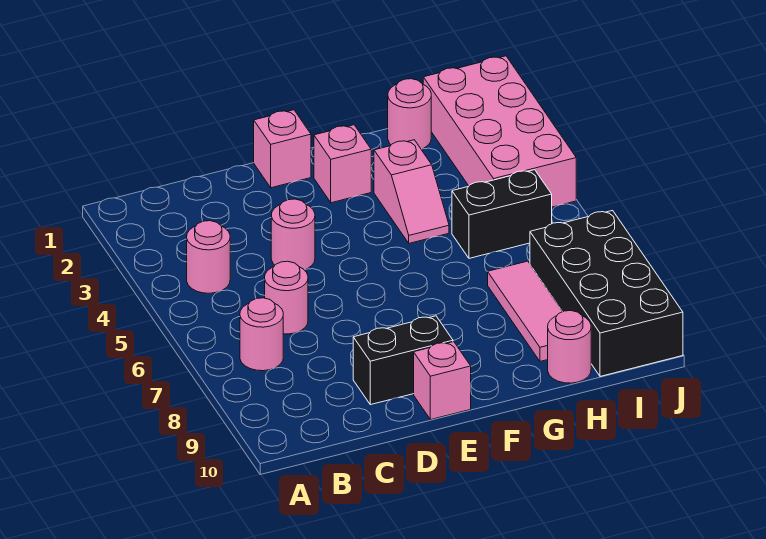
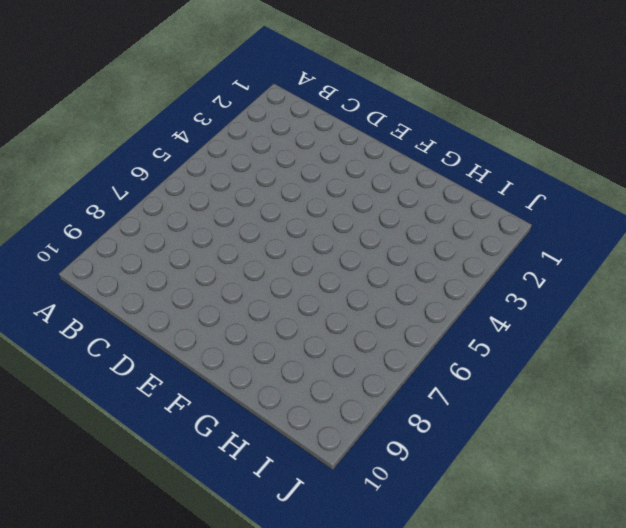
none -> pink round brick B4 level 1
none -> pink round brick B7 level 1
none -> pink round brick C6 level 1

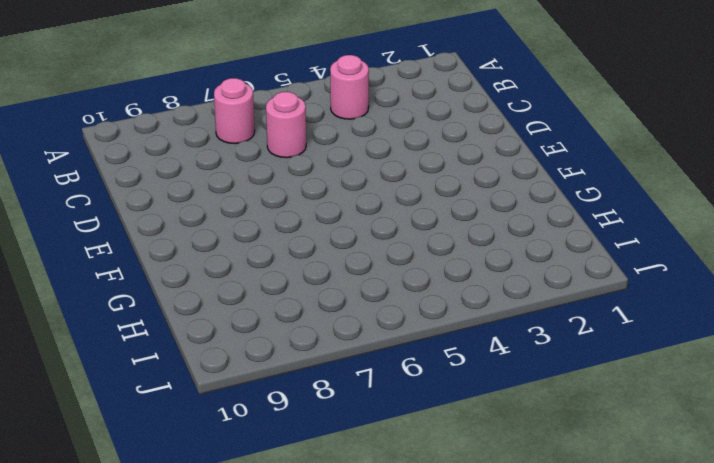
none -> pink round brick D4 level 1
none -> black brick D9:E9 level 1
none -> pink brick E1 level 1

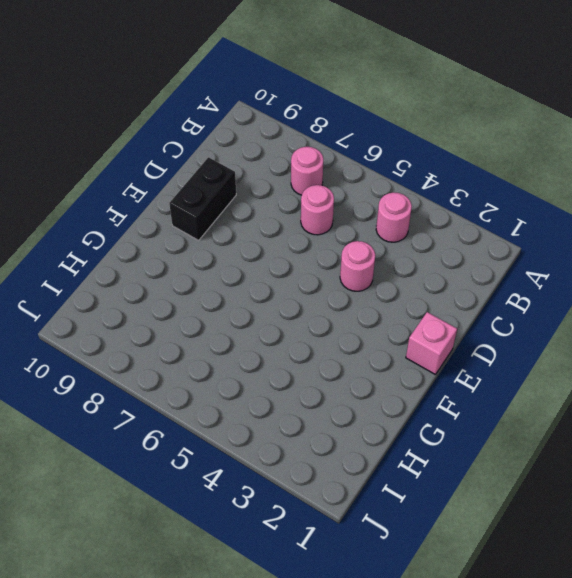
none -> pink brick E10 level 1
none -> pink brick F2 level 1
none -> pink slope G3:G4 level 1 top 3

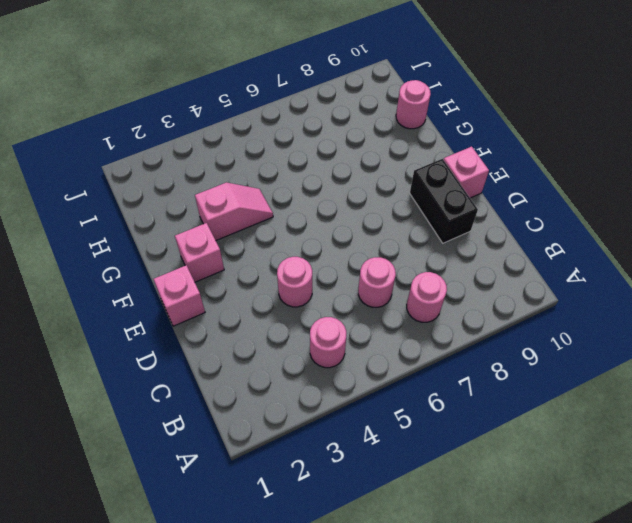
none -> pink round brick H1 level 1
none -> black brick H5:I5 level 1
none -> pink tile H7:H9 level 1

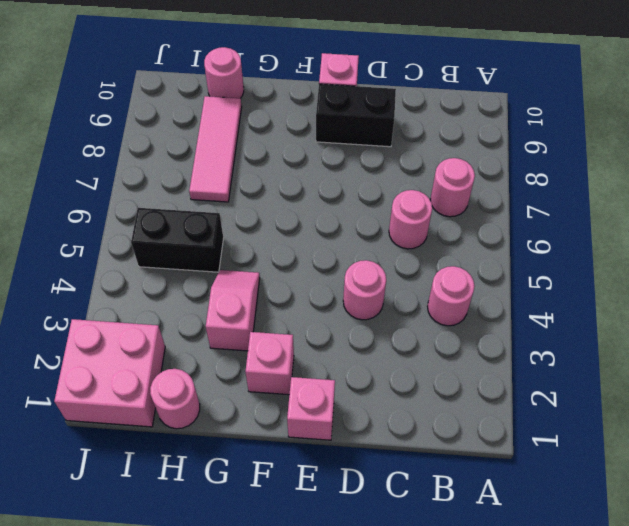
pink brick I1:J2 level 1 -> pink brick I1:J4 level 1
none -> black brick I7:J10 level 1

